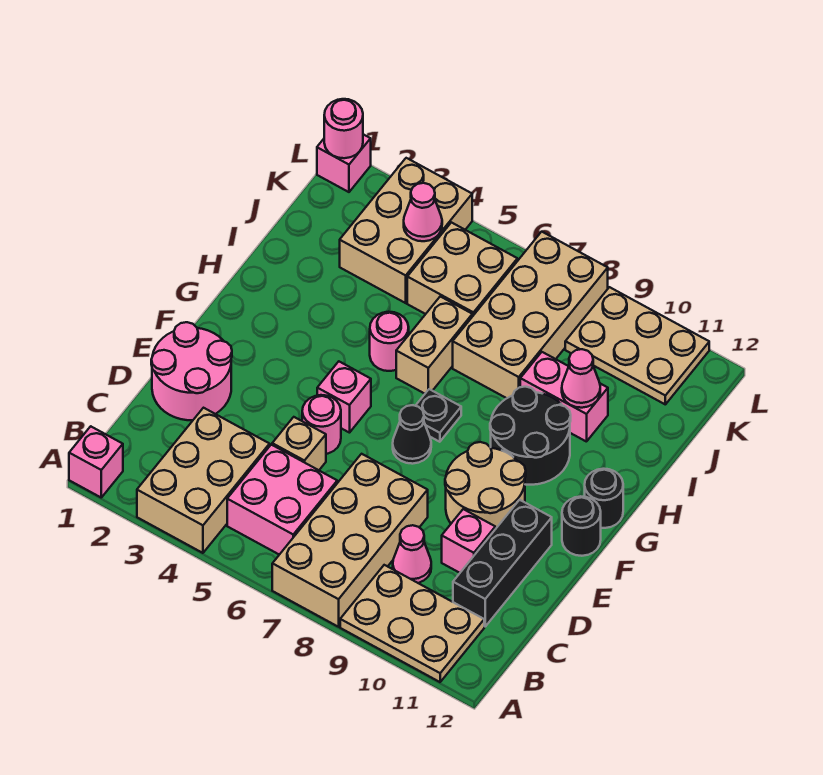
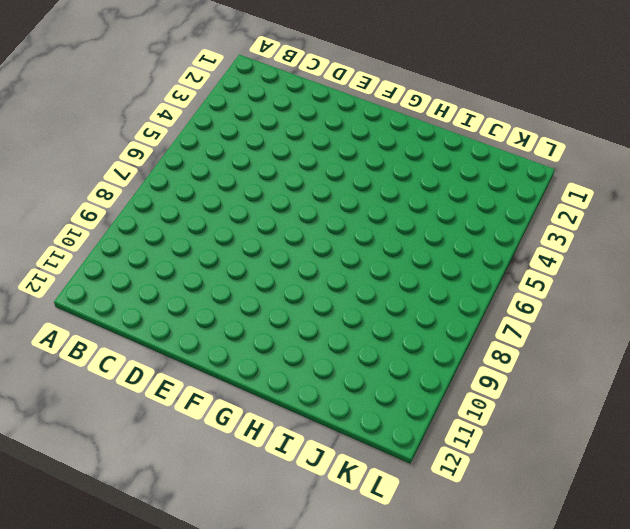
none -> pink brick A1 level 1
none -> tan brick A3:C4 level 1
none -> tan brick A7:D8 level 1

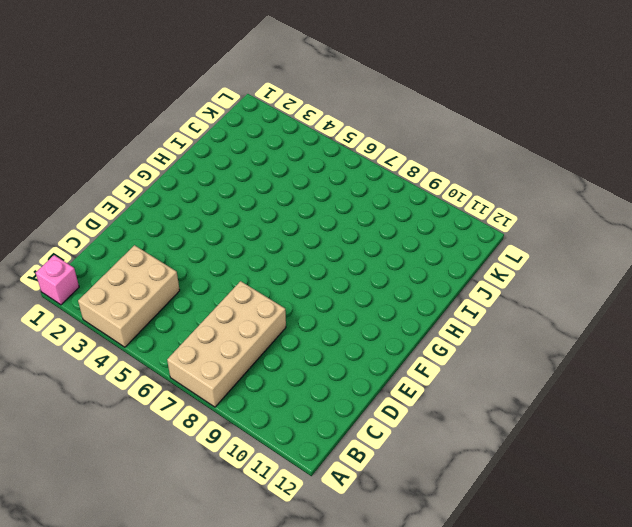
none -> tan plate A9:B11 level 1
none -> pink brick B5:C6 level 1
none -> pink cone C9 level 1

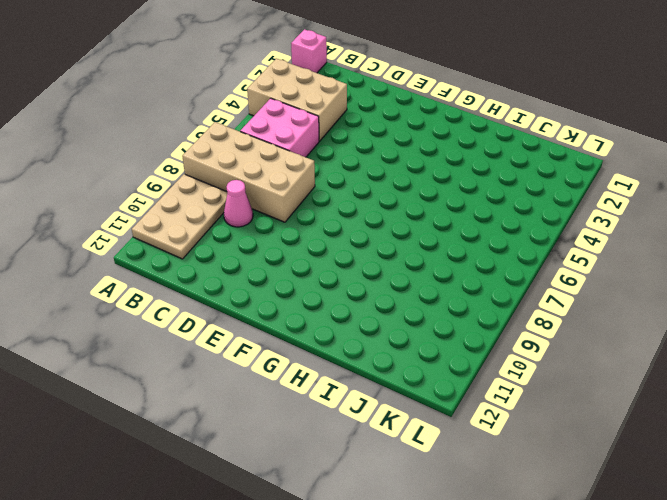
none -> black brick C11:E11 level 1
none -> pink round brick D1:E2 level 1
none -> tan brick D5 level 1

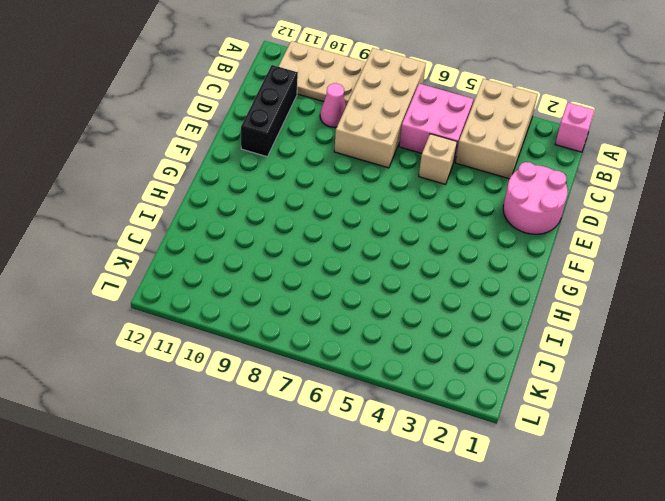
none -> pink brick D10 level 1
none -> pink round brick E5 level 1
none -> tan round brick E9:F10 level 1

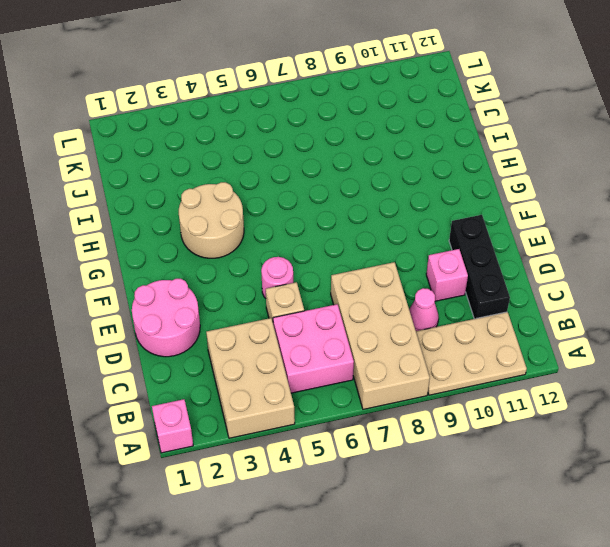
tan round brick G3:H4 level 1 -> tan round brick E9:F10 level 1
none -> pink brick F5 level 1
none -> black cone F7 level 1
none -> black round brick F12 level 1

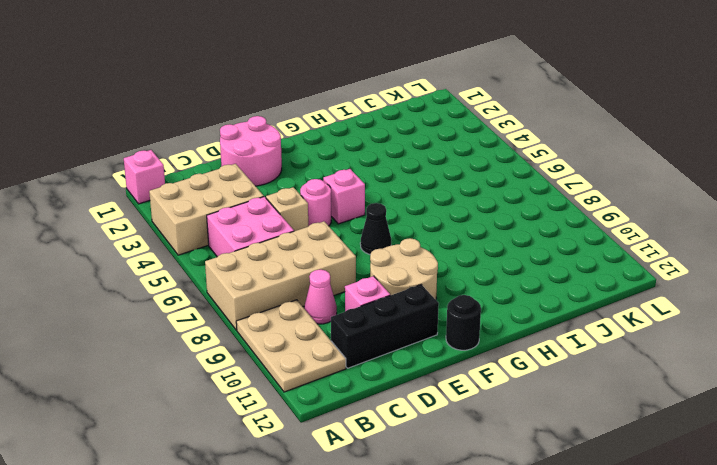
none -> black plate G7 level 1
none -> black round brick G9:H10 level 1
none -> black round brick G12 level 1

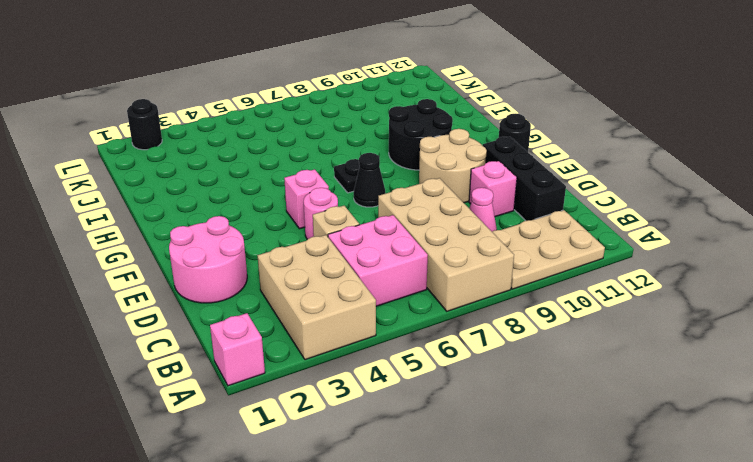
black round brick L2 level 1 -> black round brick G12 level 1
none -> pink round brick H5 level 1
none -> tan brick H6:I6 level 1
none -> tan brick I7:L8 level 1

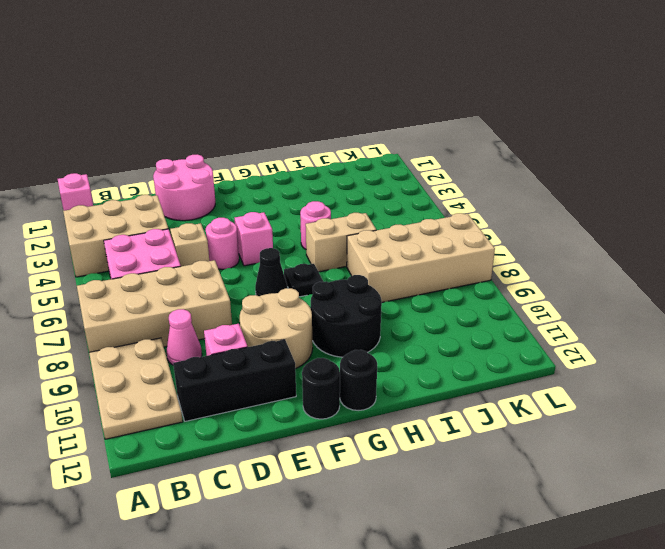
none -> pink brick I9:I10 level 1
none -> tan brick J3:L4 level 1
none -> tan brick J5:K6 level 1

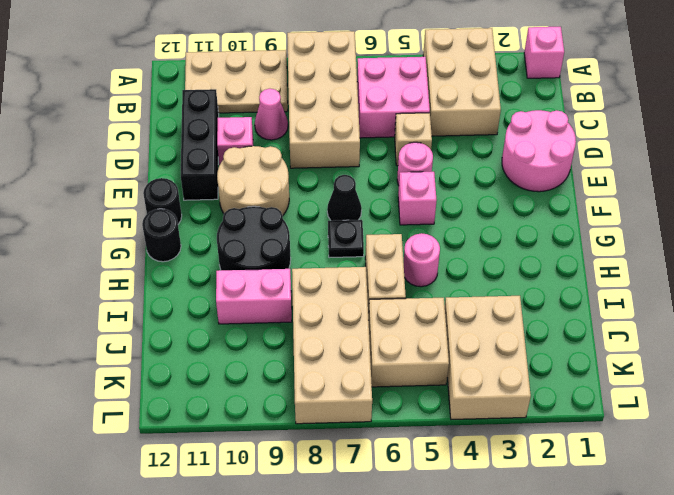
none -> tan plate K9:L11 level 1
none -> pink brick L1 level 1
none -> pink cone I10 level 2

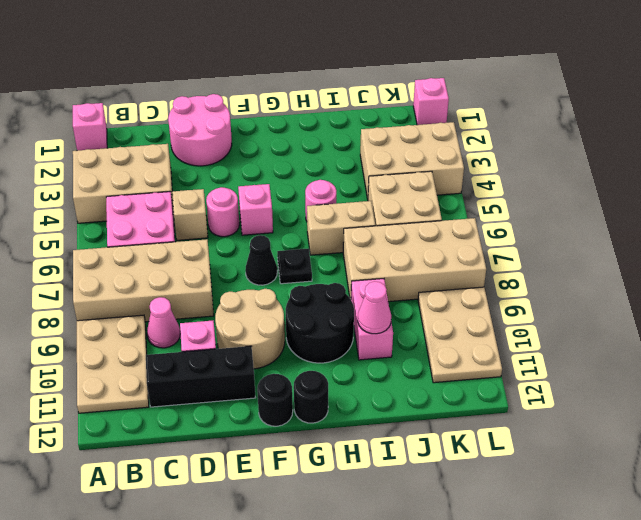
none -> pink cone K4 level 2
none -> pink round brick L1 level 2

